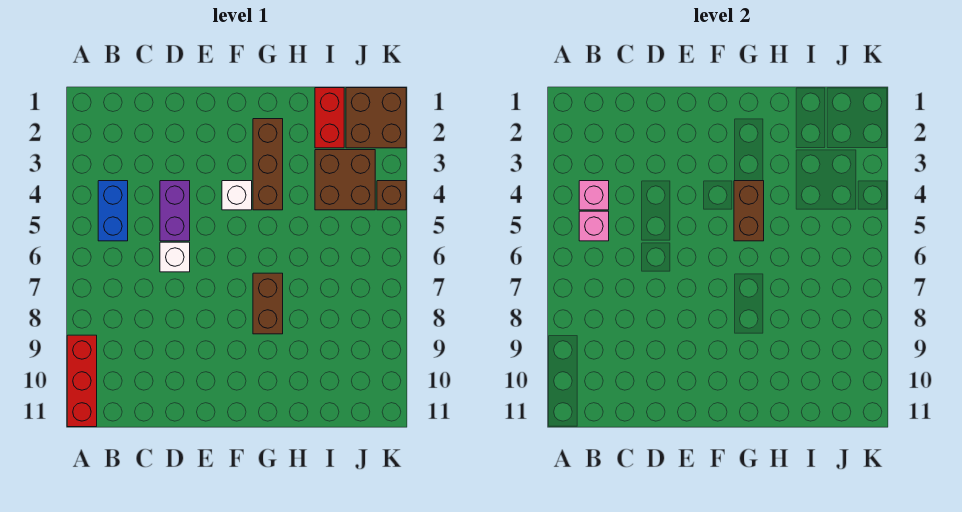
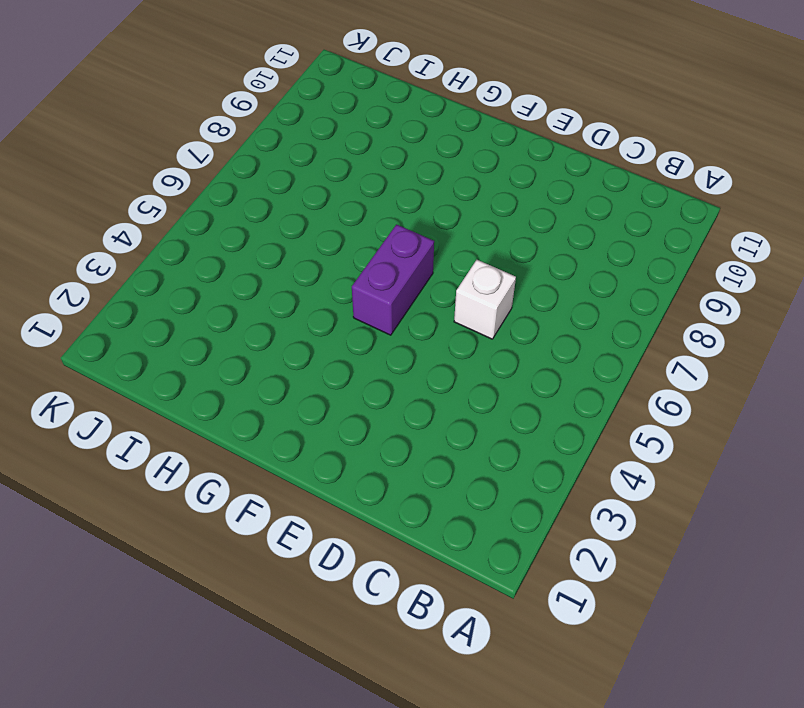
purple brick F5:F6 level 1 -> purple brick D4:D5 level 1
none -> red brick A9:A11 level 1
none -> blue brick B4:B5 level 1
none -> white brick F4 level 1

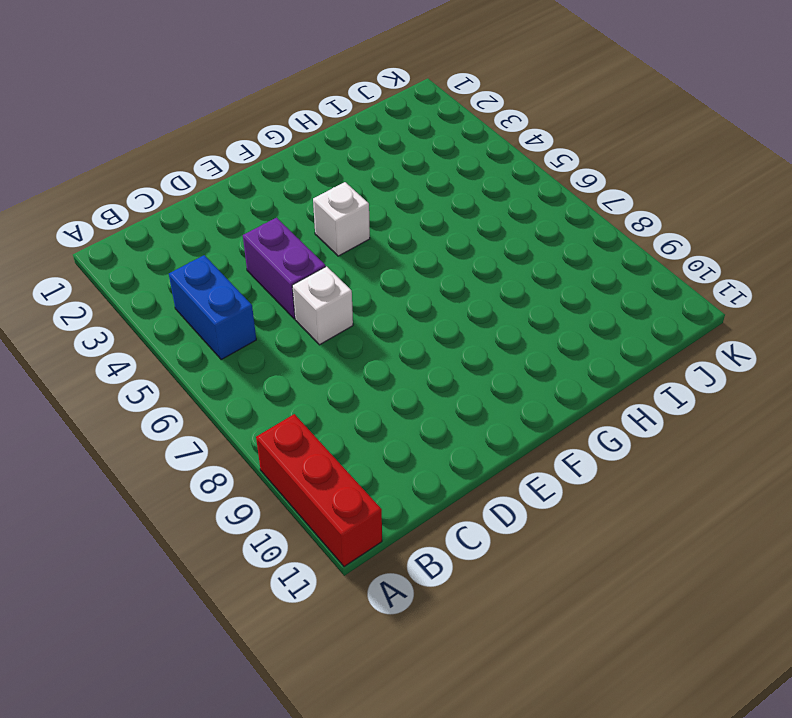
none -> brown brick G2:G4 level 1
none -> brown brick G7:G8 level 1
none -> red brick I1:I2 level 1

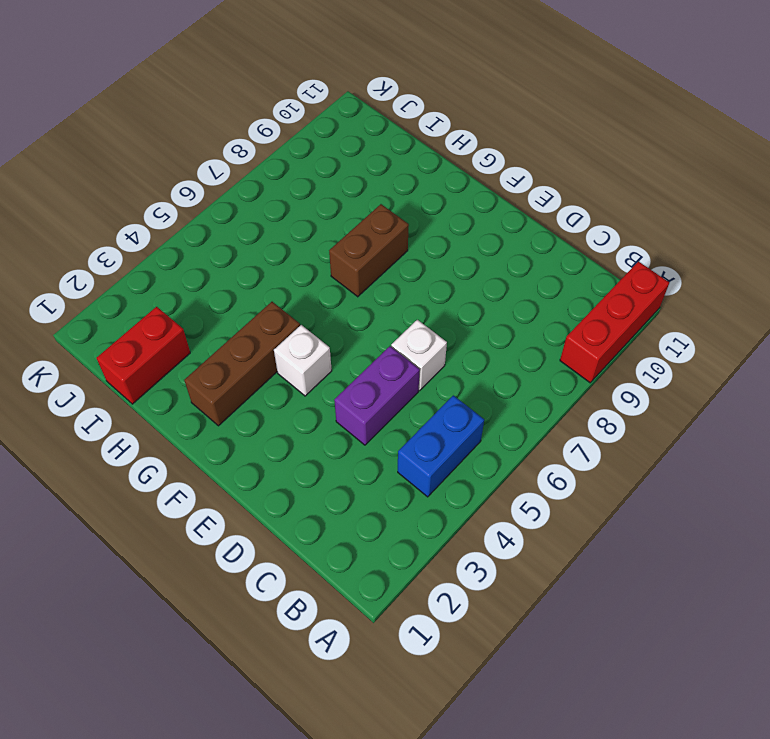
none -> brown brick I3:J4 level 1
none -> brown brick J1:K2 level 1
none -> brown brick K4 level 1

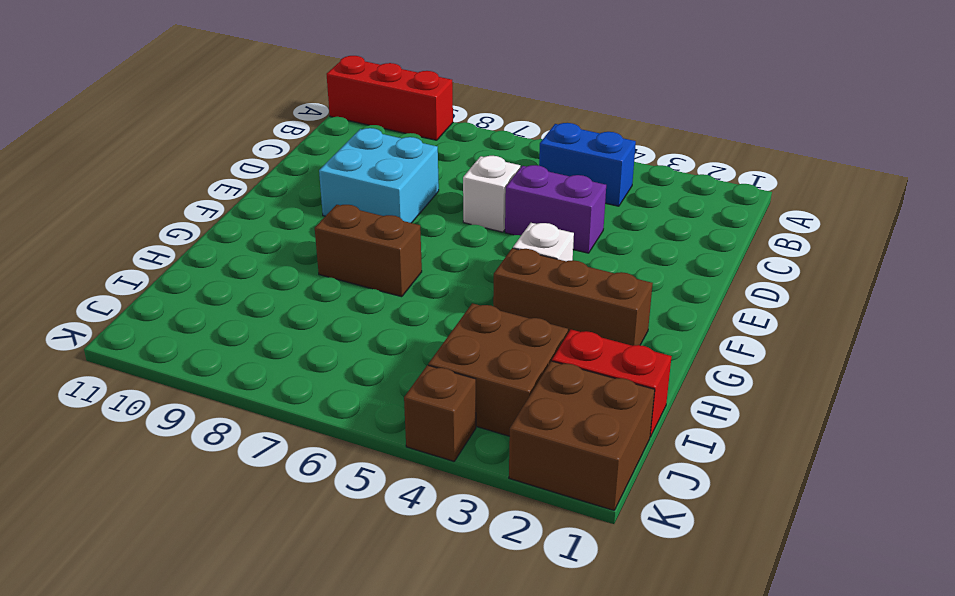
cyan brick D8:E9 level 1 -> none
none -> pink brick B4 level 2
none -> pink brick B5 level 2
none -> brown brick G4:G5 level 2

